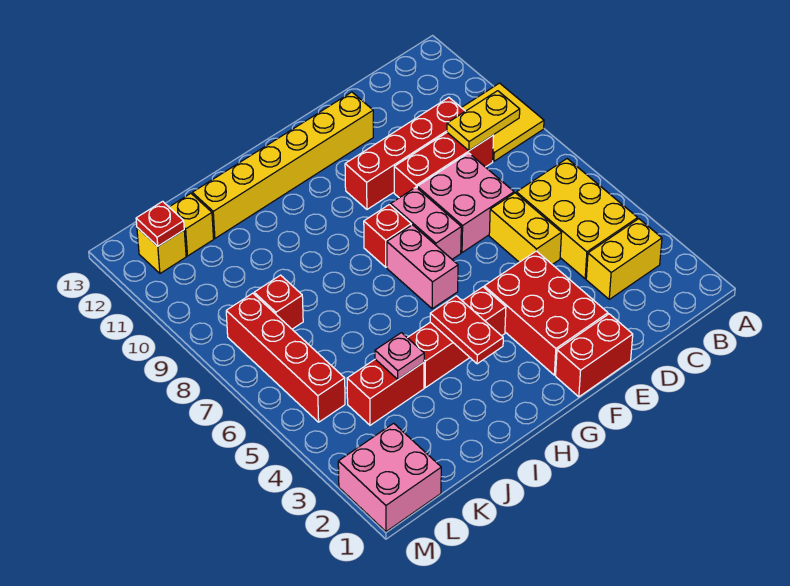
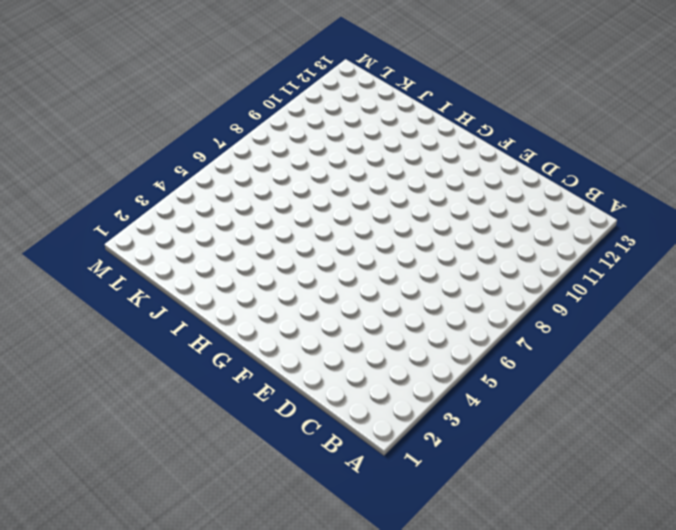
none -> yellow tile A9:B10 level 1
none -> yellow brick B3:C3 level 1
none -> yellow brick B4:C6 level 1

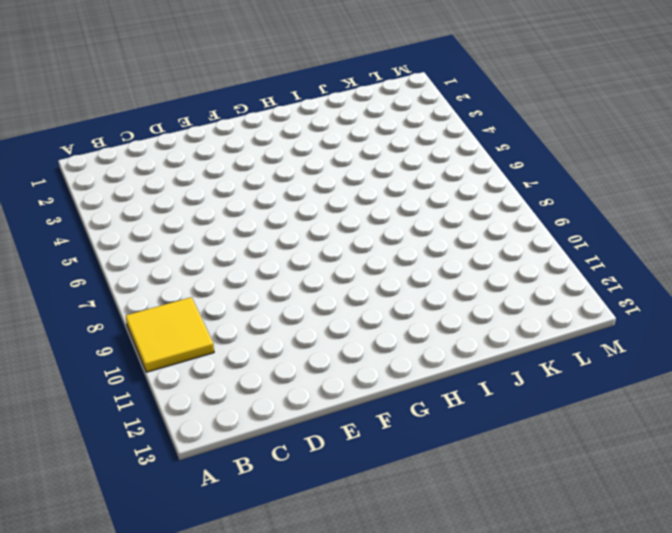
none -> yellow brick B3:C3 level 1
none -> yellow brick B4:C6 level 1
none -> red brick C9:E9 level 1

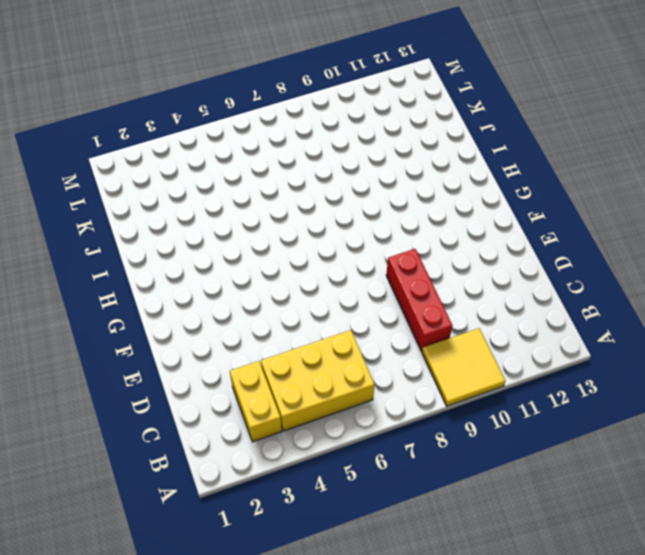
none -> red brick C10:F10 level 1
none -> yellow brick D5:D6 level 1
none -> pink brick D7:E8 level 1

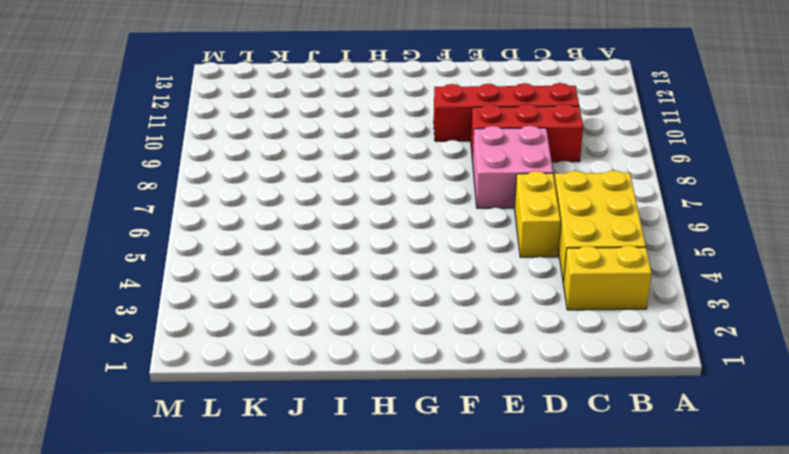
none -> yellow tile A9:B10 level 1
none -> red brick E1:F1 level 1
none -> red brick E2:F4 level 1

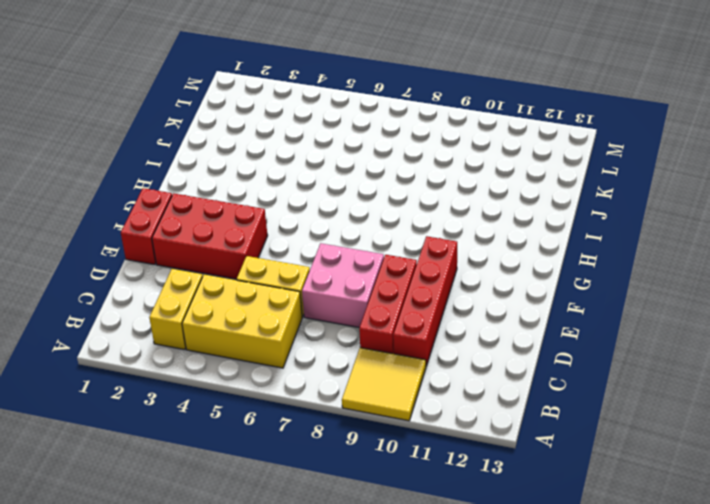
none -> yellow brick E12:J12 level 1
none -> pink brick F7:F8 level 1
none -> red brick G4:I4 level 1

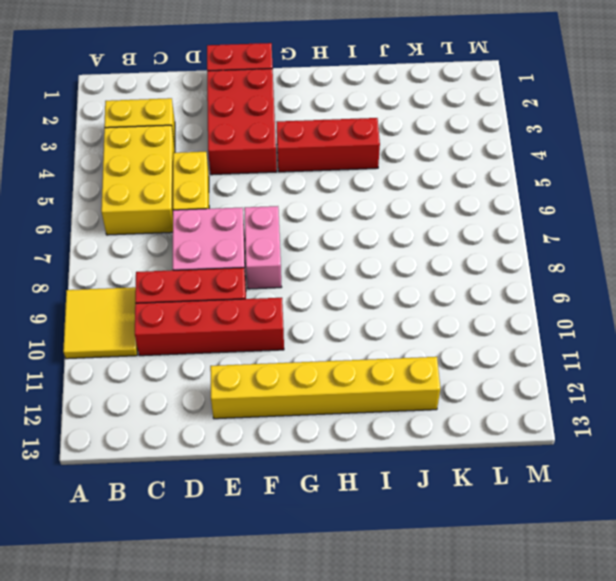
none -> pink brick G6:G7 level 1
none -> red brick G8 level 1
none -> red brick J4:K4 level 1

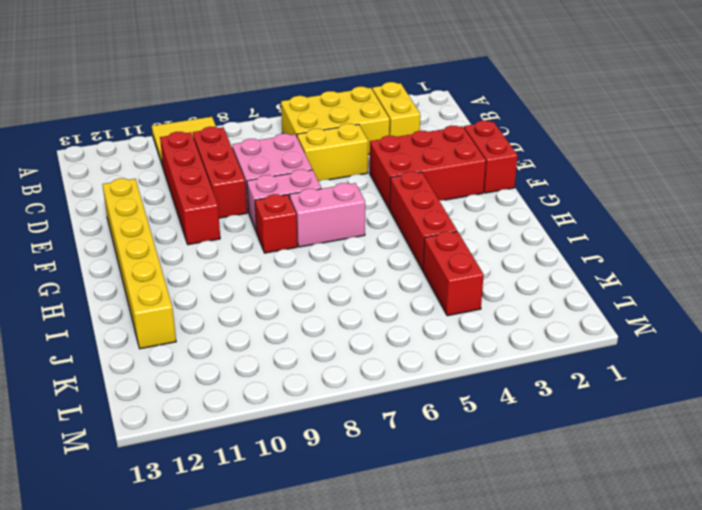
none -> red brick K8 level 1
none -> yellow brick K12 level 1
none -> pink brick L1:M2 level 1

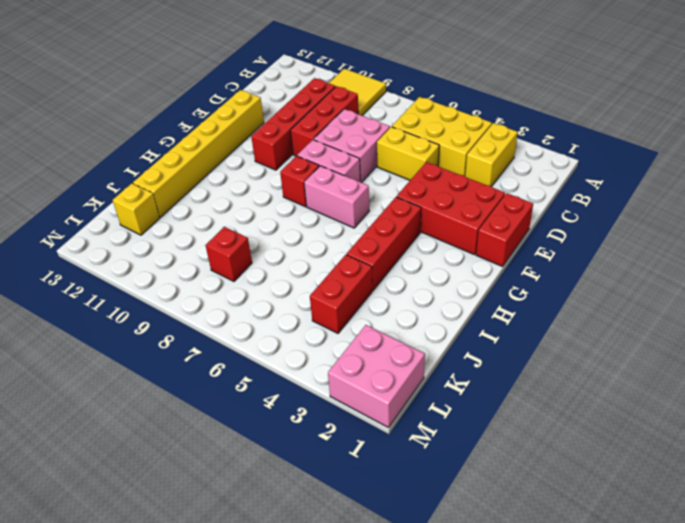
none -> red brick L5:L8 level 1
none -> yellow brick L12 level 1
none -> yellow plate B9:C9 level 2

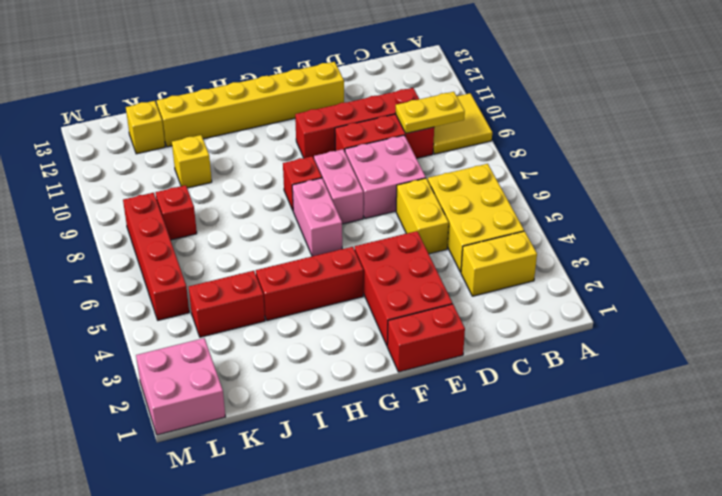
yellow brick J10 level 1 -> yellow brick L12 level 1
none -> red plate H3:H4 level 2
none -> pink plate J4 level 2
none -> red plate L12 level 2

